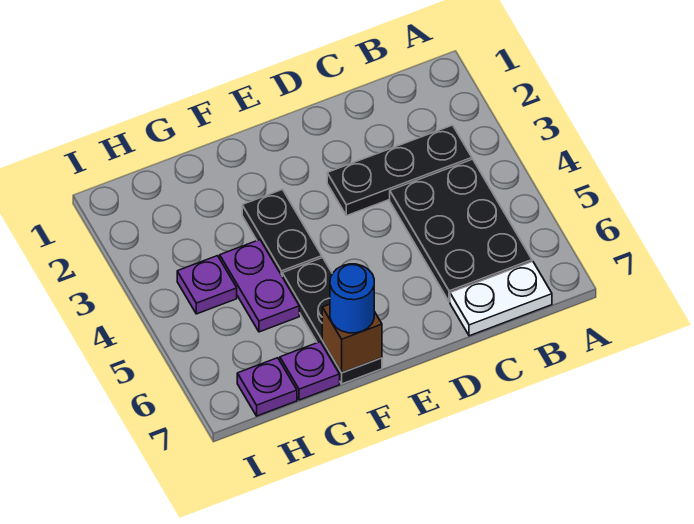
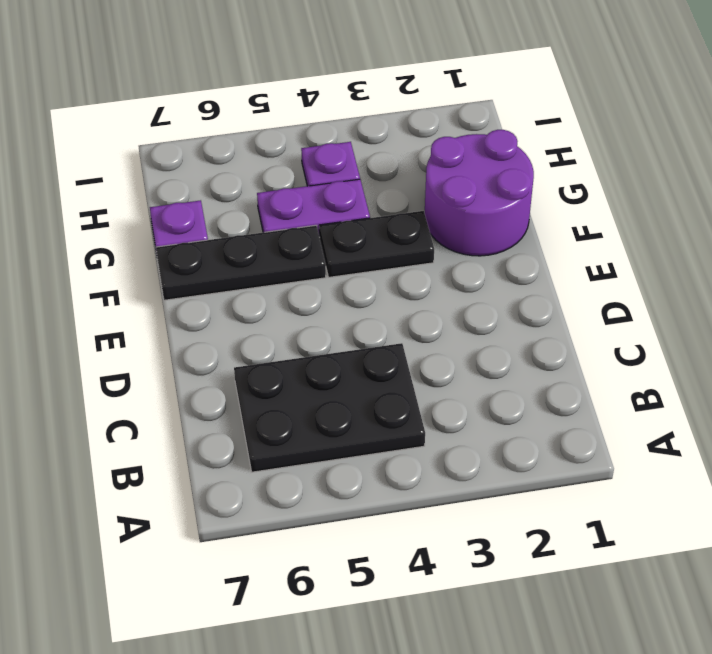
purple round brick F1:G2 level 1 -> none
none -> black plate B3:D3 level 1
none -> white plate B7:C7 level 1

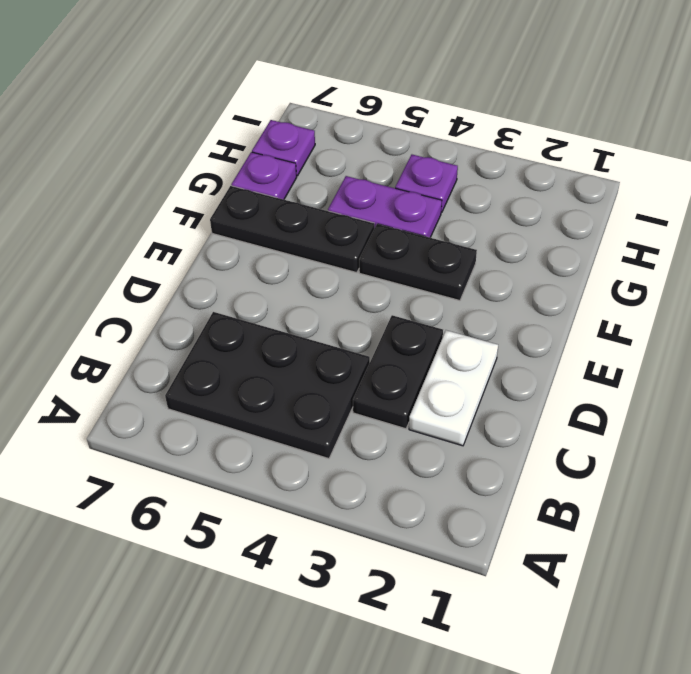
white plate C2:D2 level 1 -> white plate B7:C7 level 1
black plate C3:D3 level 1 -> black plate B3:D3 level 1
none -> brown brick F7 level 2
none -> blue round brick F7 level 3

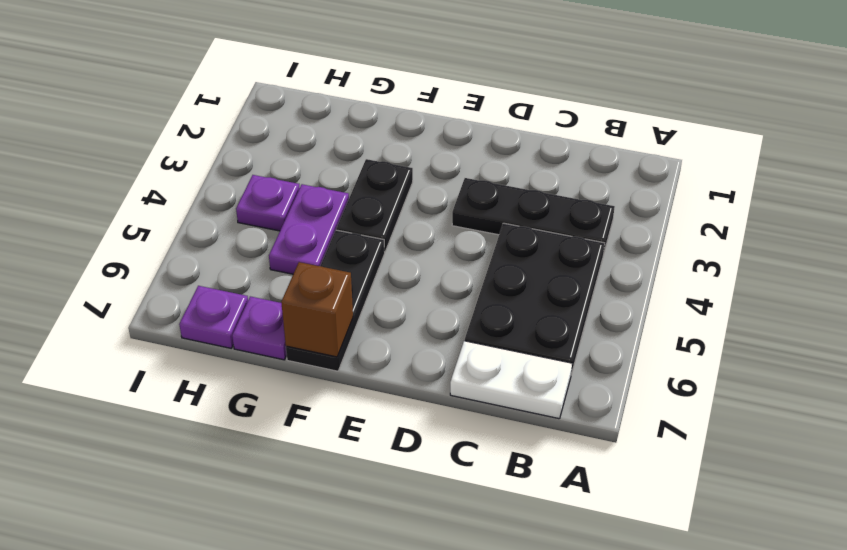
none -> blue round brick F7 level 3

